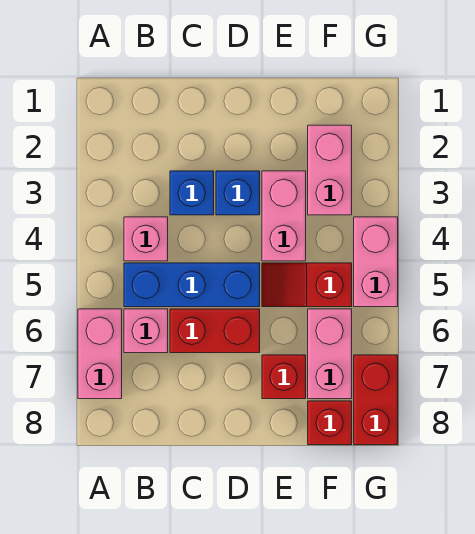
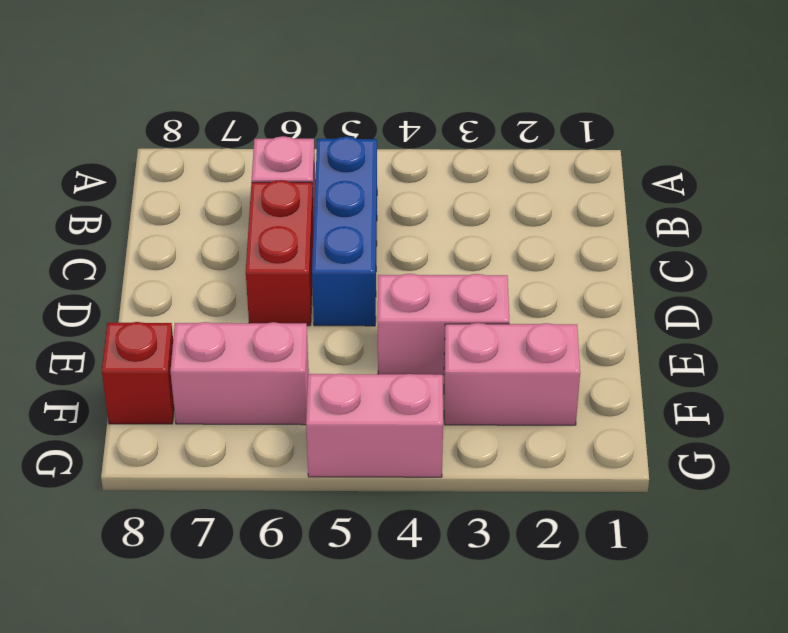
none -> pink brick A6:A7 level 1
none -> pink brick B4 level 1
none -> blue brick C3 level 1

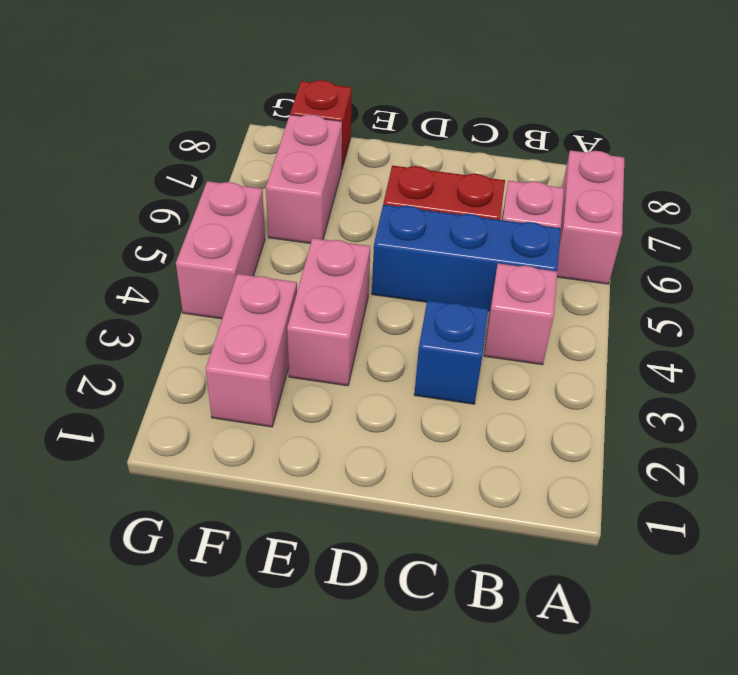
none -> blue brick D3 level 1
none -> red slope E5:F5 level 1 top F
none -> red brick E7 level 1

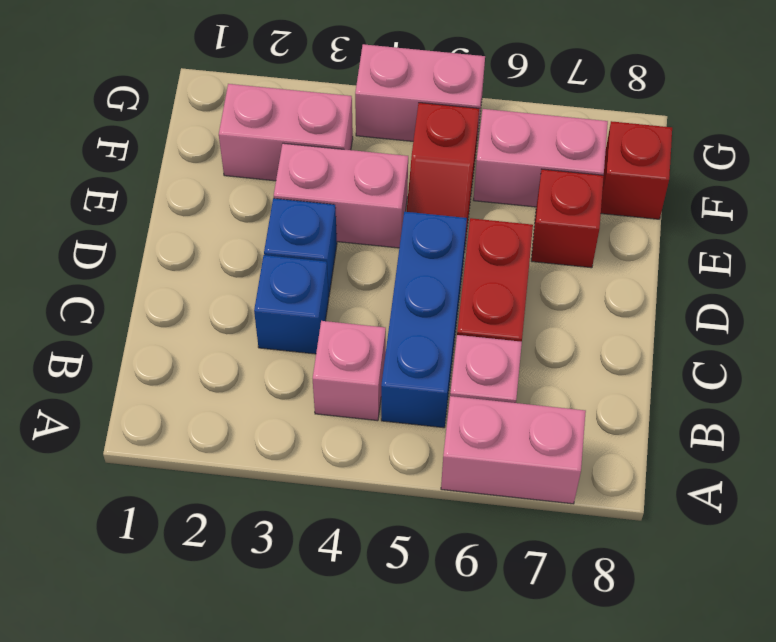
none -> red brick G7:G8 level 1

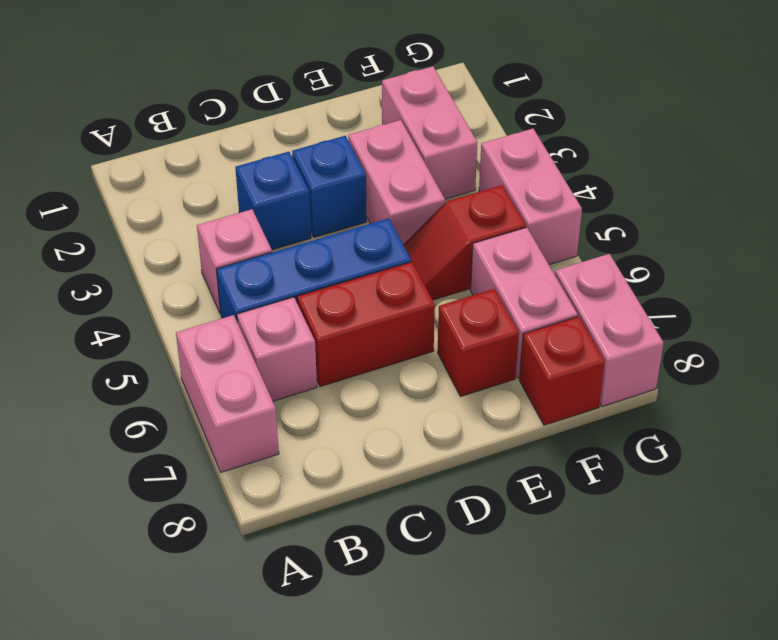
pink brick G7:G8 level 1 -> red brick G7:G8 level 1

